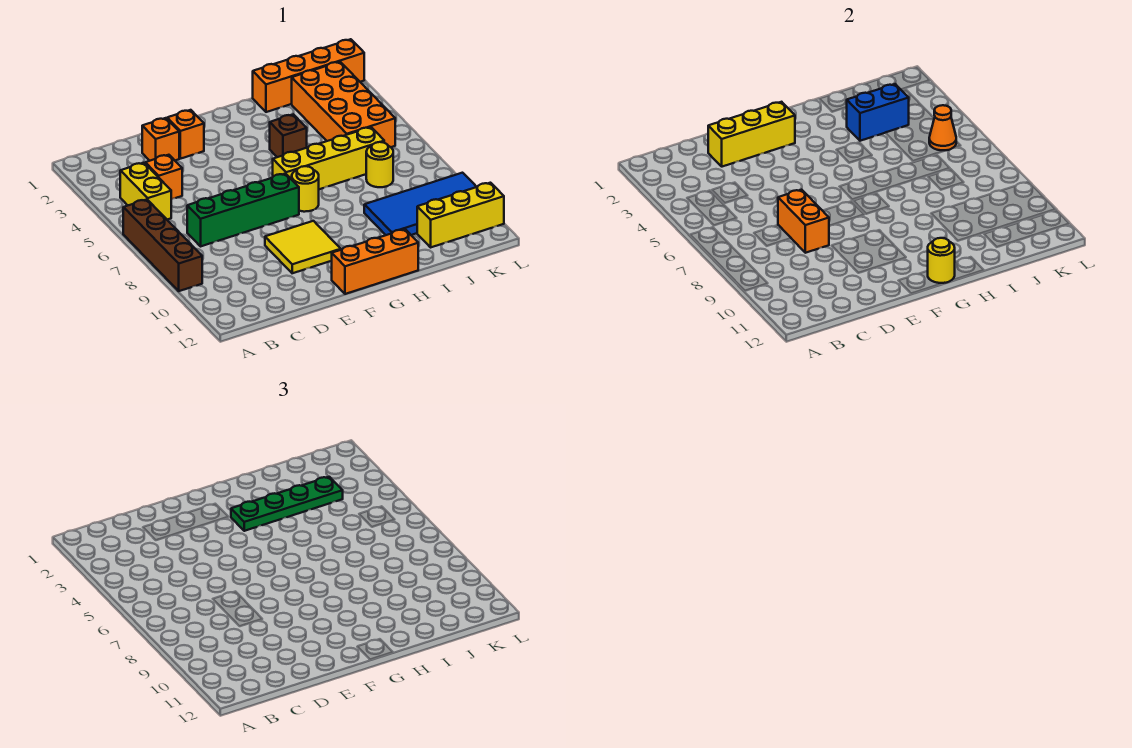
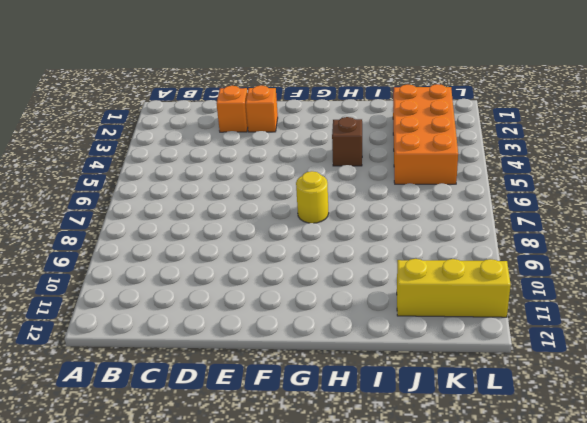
none -> brown brick A6:A9 level 1
none -> yellow brick B4:B5 level 1
none -> orange brick C4 level 1

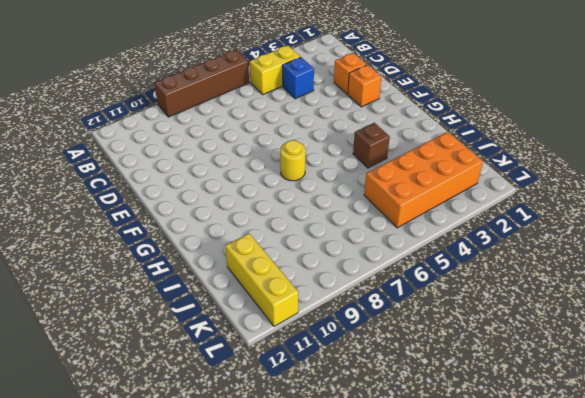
blue brick C4 level 1 -> orange brick C4 level 1
none -> green brick C7:F7 level 1
none -> yellow tile E9:F10 level 1
none -> orange brick F12:H12 level 1

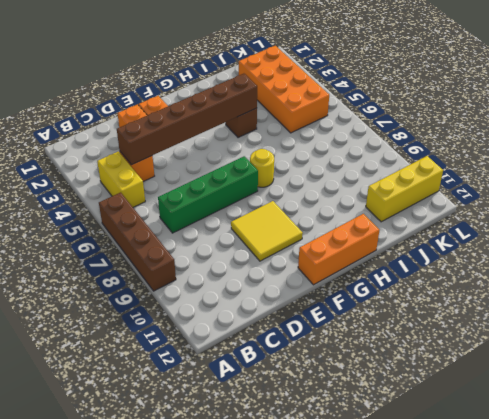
brown brick C4:H4 level 2 -> none
none -> yellow brick G6:J6 level 1
none -> orange brick I1:L1 level 1
none -> blue tile I9:L10 level 1

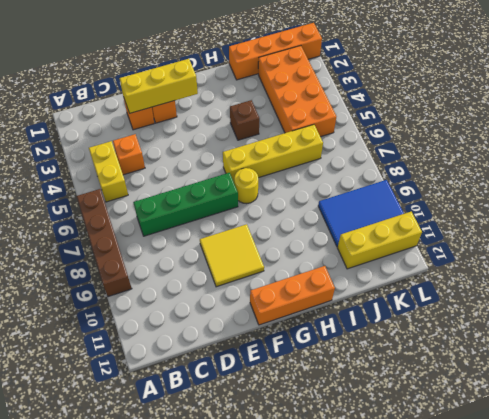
blue tile J9:L10 level 1 -> blue tile I9:L10 level 1
none -> yellow round brick J7 level 1
none -> orange brick D7:D8 level 2
none -> yellow round brick G12 level 2

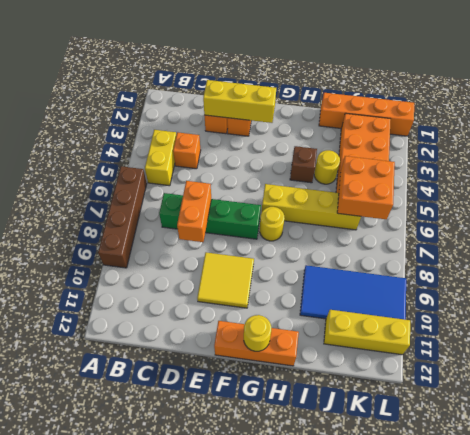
yellow round brick I4 level 1 -> yellow round brick J7 level 1
orange brick J5:K6 level 2 -> orange cone K5 level 2
none -> blue brick I3:J3 level 2
none -> green plate G3:J3 level 3

